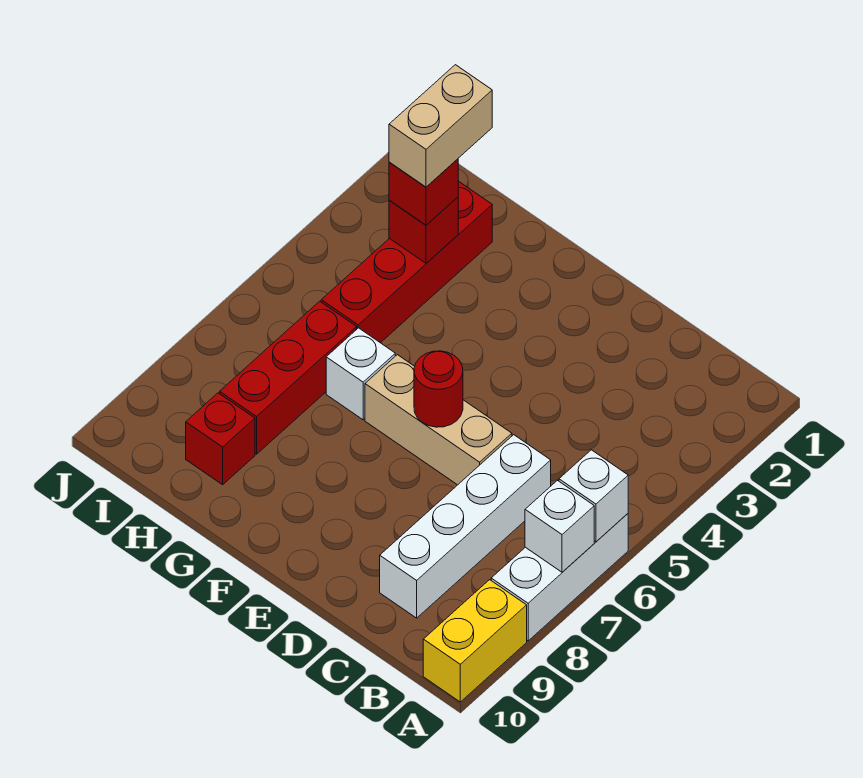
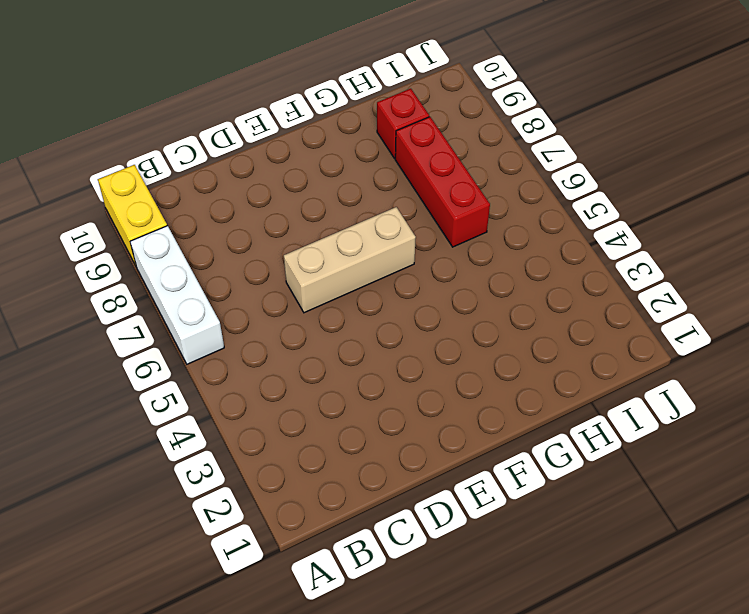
none -> white brick C6:C9 level 1
none -> white brick G6 level 1
none -> red brick H2:H5 level 1

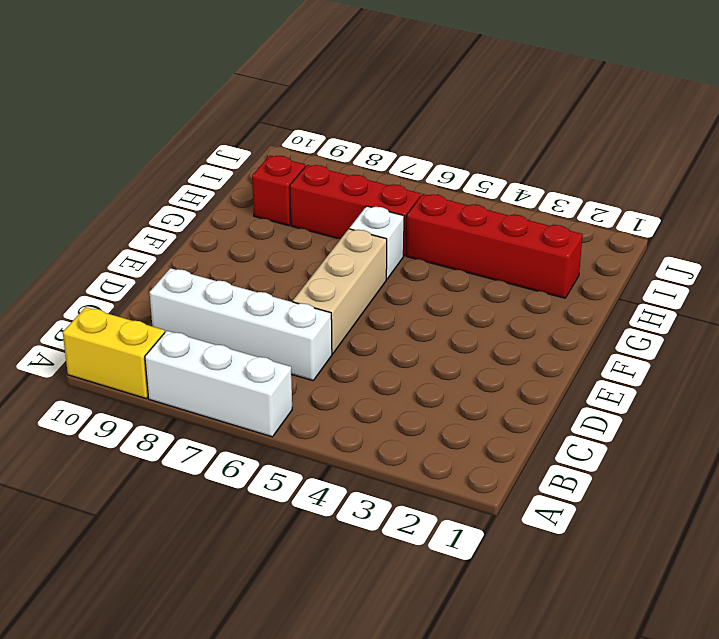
none -> white brick A6 level 2
none -> white brick A7 level 2
none -> red round brick E6 level 2

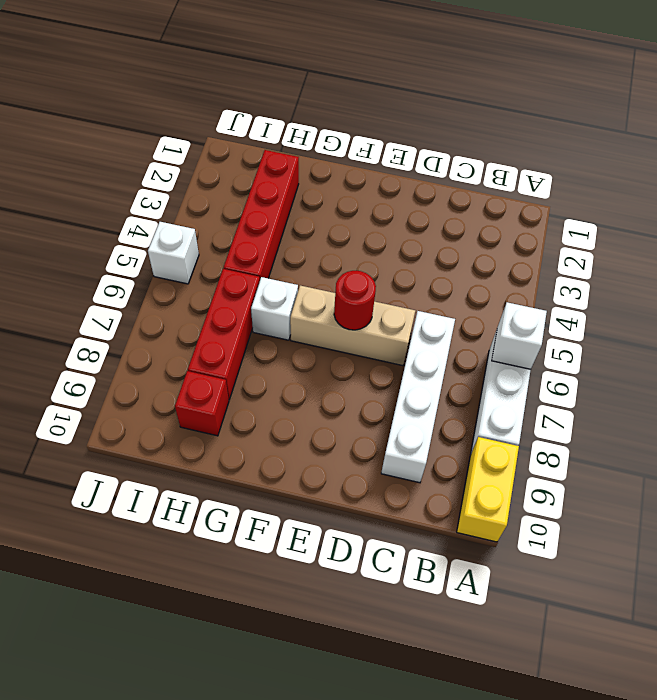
white brick J5 level 1 -> white brick A7 level 2
none -> red brick H3 level 2
none -> red brick H3 level 3
none -> tan brick H2:H3 level 4

